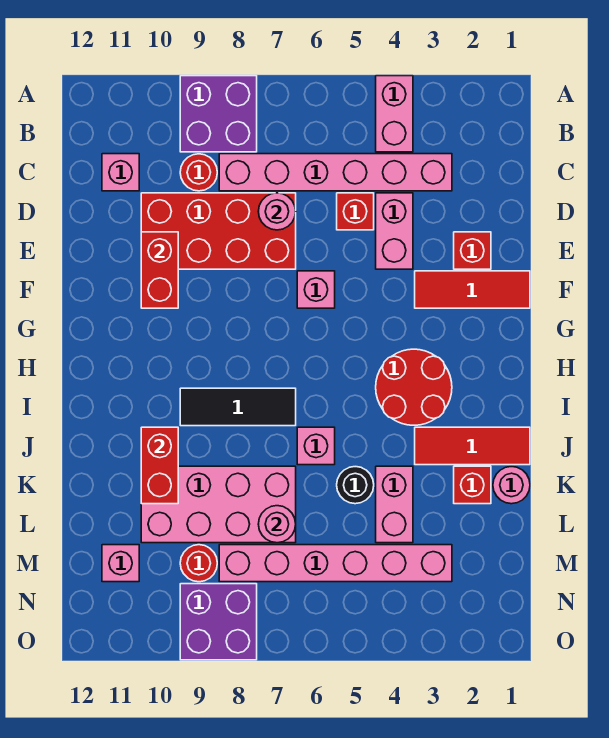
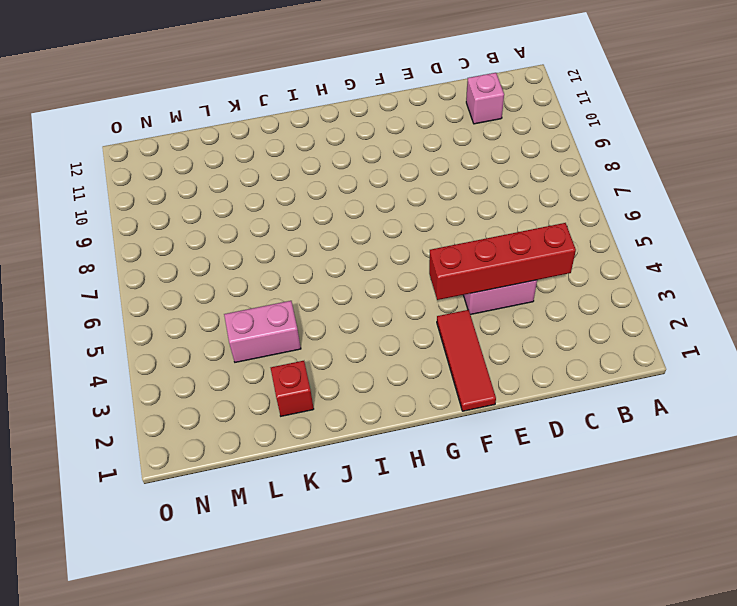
red brick C4:F4 level 2 -> none
none -> pink brick A4:B4 level 1
none -> purple brick A8:B9 level 1
none -> pink brick C3:C8 level 1

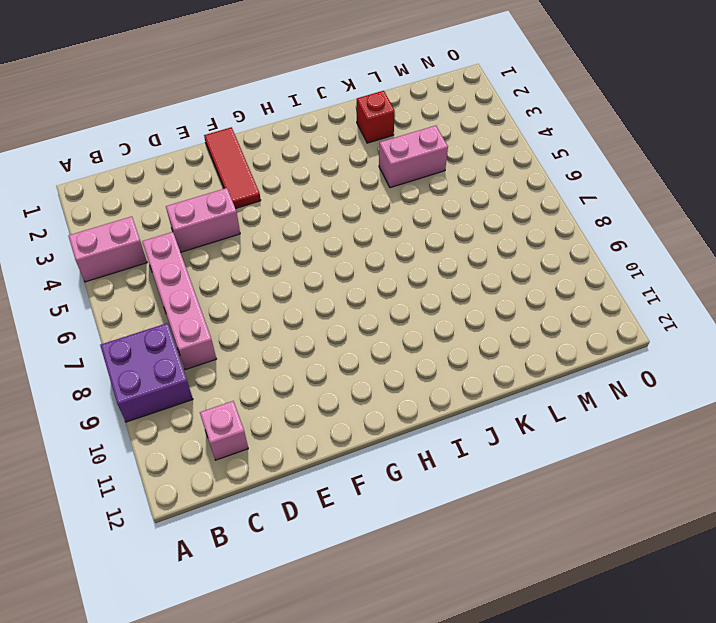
pink brick C5:C8 level 1 -> pink brick C3:C8 level 1
none -> red round brick C9 level 1
none -> red brick D5 level 1
none -> red brick D7:E10 level 1

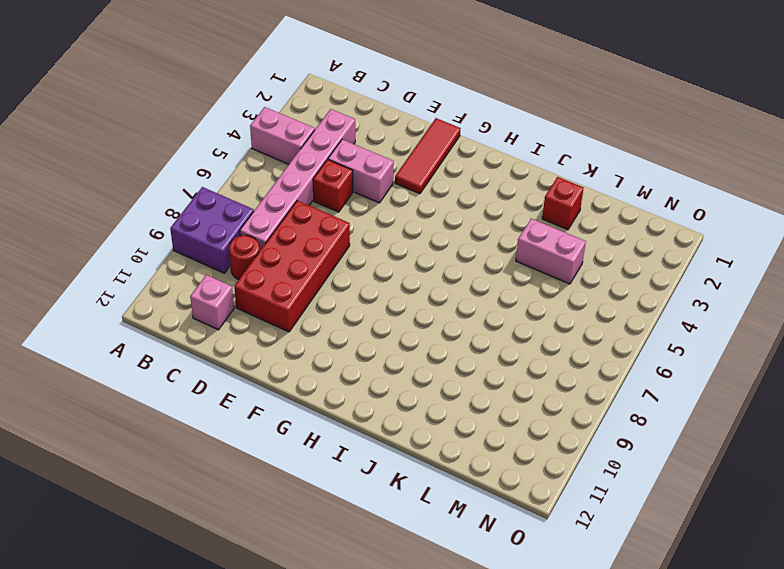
none -> red brick E2 level 1
none -> pink brick F6 level 1
none -> red round brick H3:I4 level 1

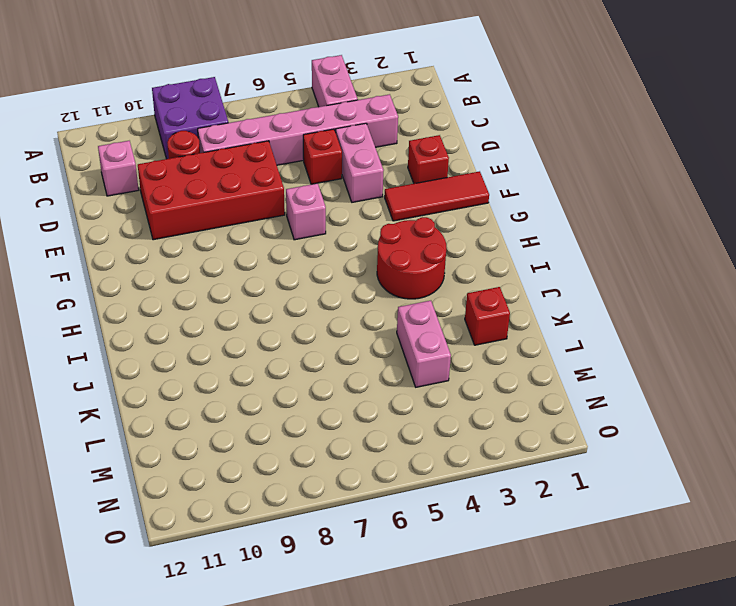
none -> black tile I7:I9 level 1
none -> red tile J1:J3 level 1
none -> pink brick J6 level 1

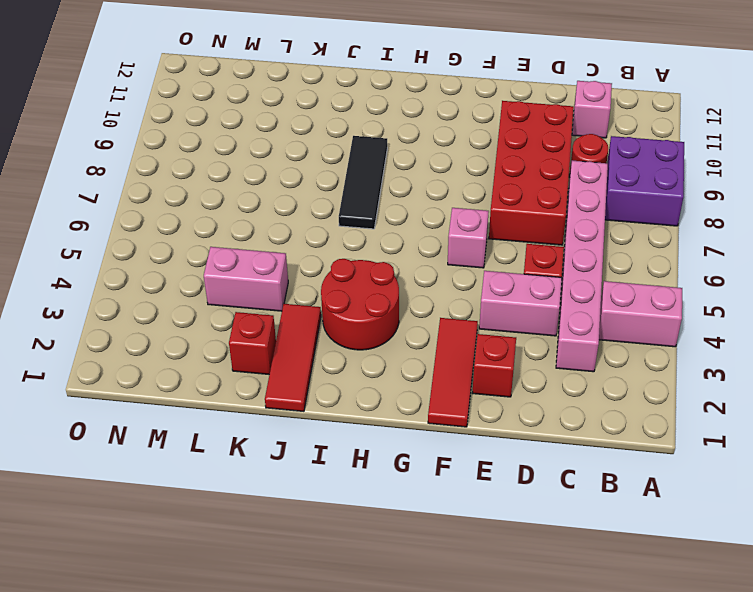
none -> pink brick J6 level 1
none -> pink round brick K1 level 1
none -> black round brick K5 level 1

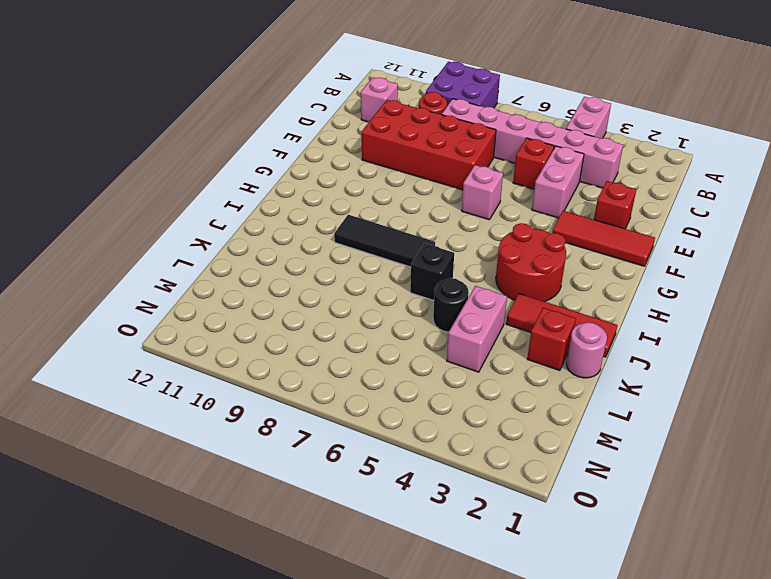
black brick J6 level 1 -> pink brick J6 level 1
none -> pink brick K7:L10 level 1
none -> pink brick M3:M8 level 1
none -> red round brick M9 level 1

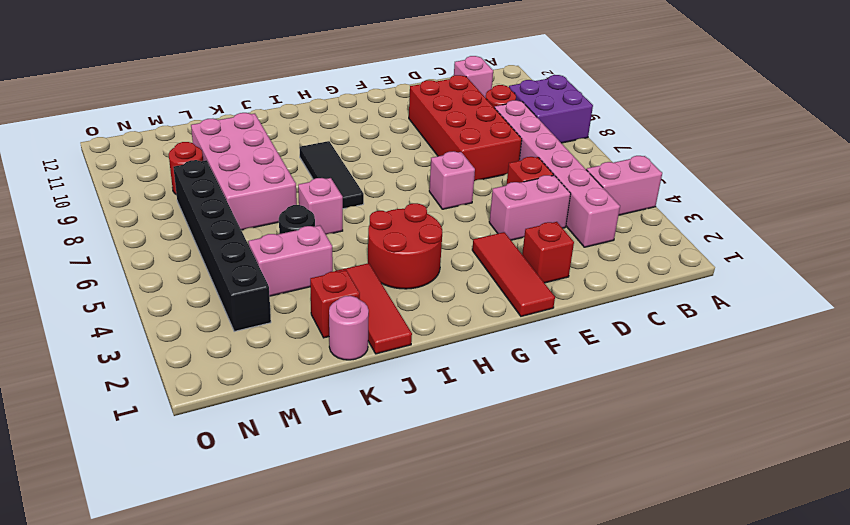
black brick M3:M8 level 1 -> pink brick M3:M8 level 1
none -> pink brick M11 level 1
none -> purple brick N8:O9 level 1
none -> pink round brick D7 level 2

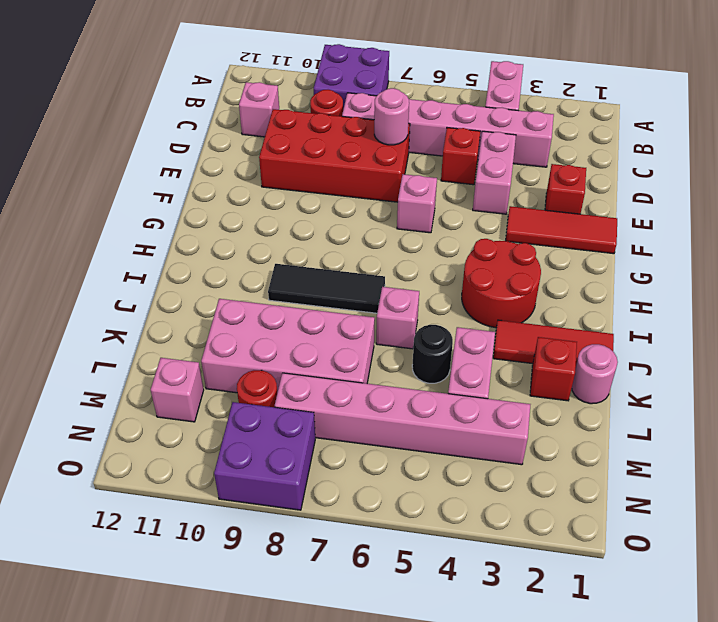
none -> red brick E10:F10 level 2
none -> red brick J10:K10 level 2
none -> pink round brick L7 level 2

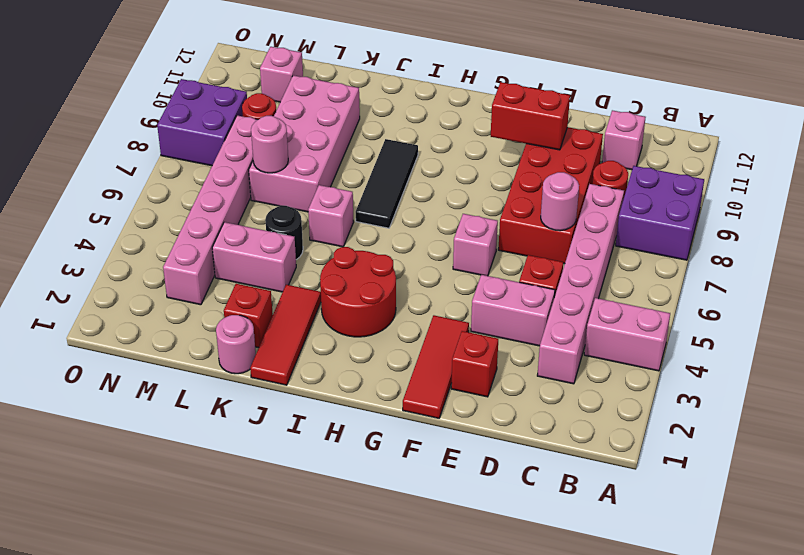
none -> red brick J10:K10 level 2

